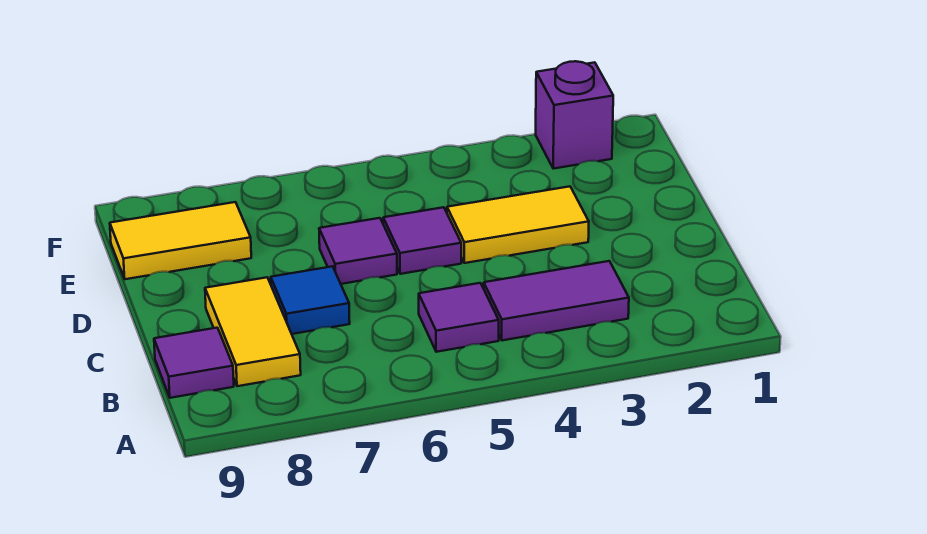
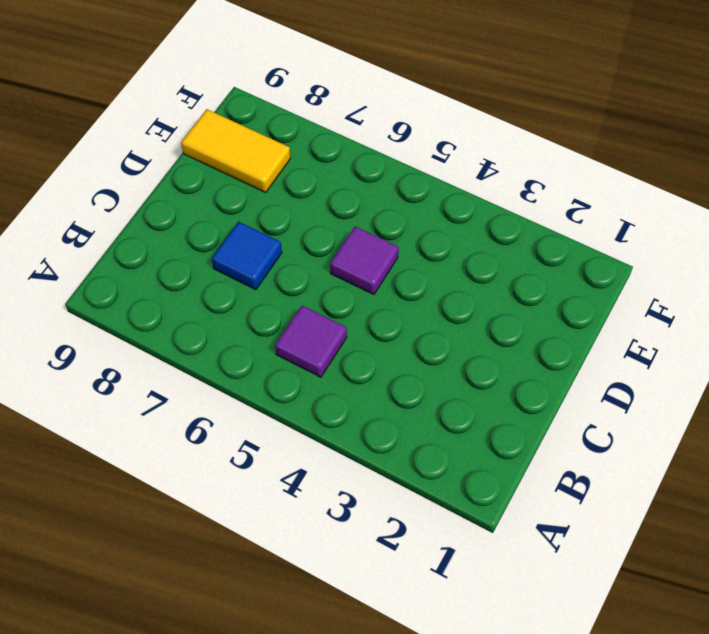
none -> purple tile B3:B4 level 1
none -> yellow tile B8:C8 level 1

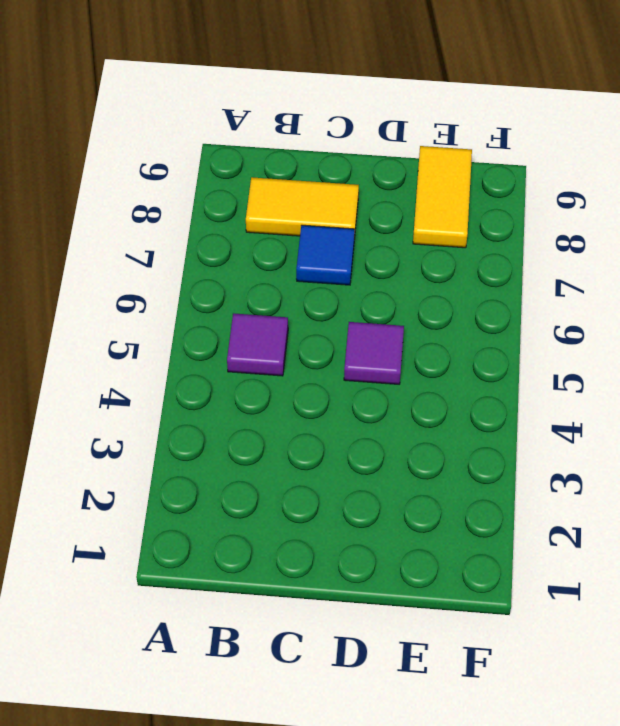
none -> purple tile B3:B4 level 1
none -> purple tile B9 level 1

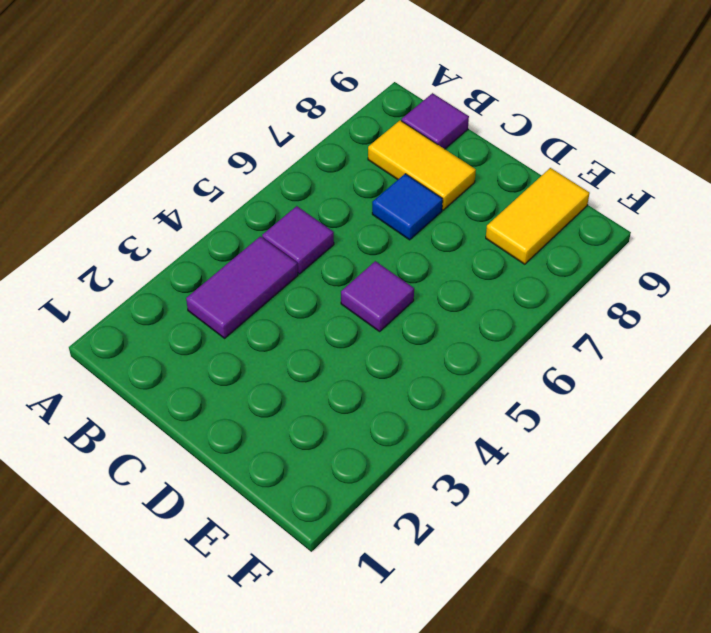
none -> yellow tile D3:D4 level 1
none -> purple tile D6 level 1

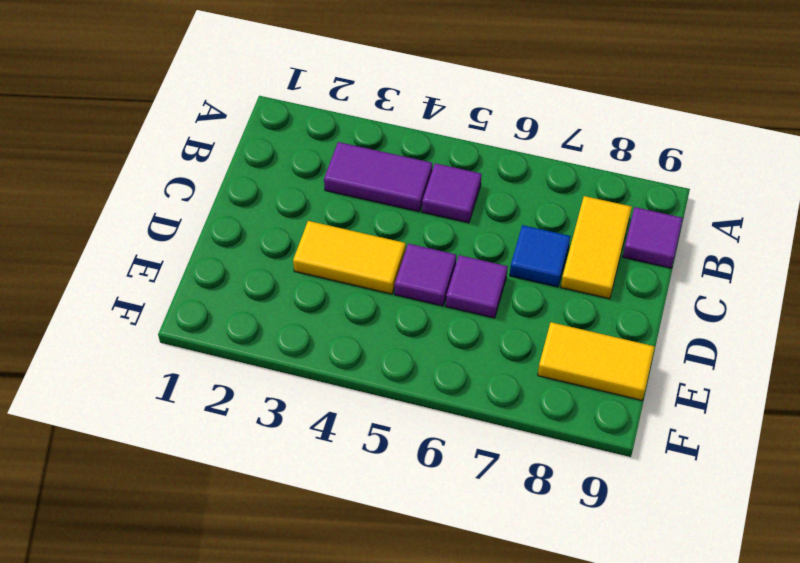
none -> purple brick F2 level 1

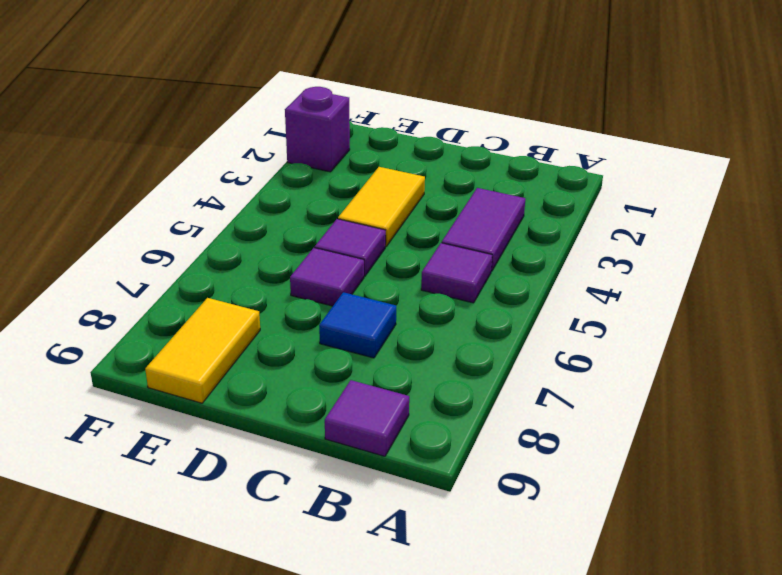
none -> yellow tile B8:C8 level 1

